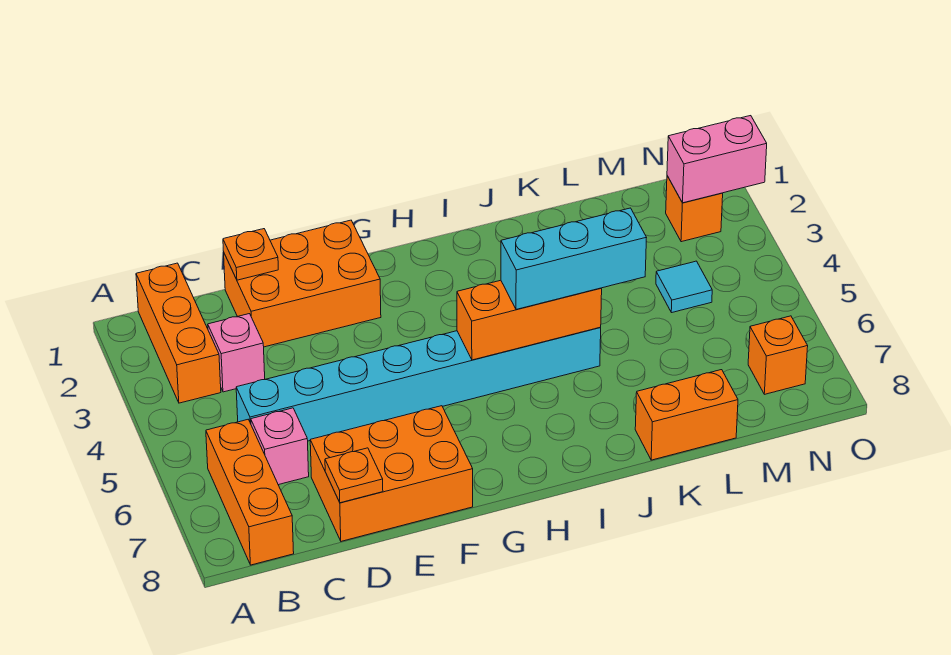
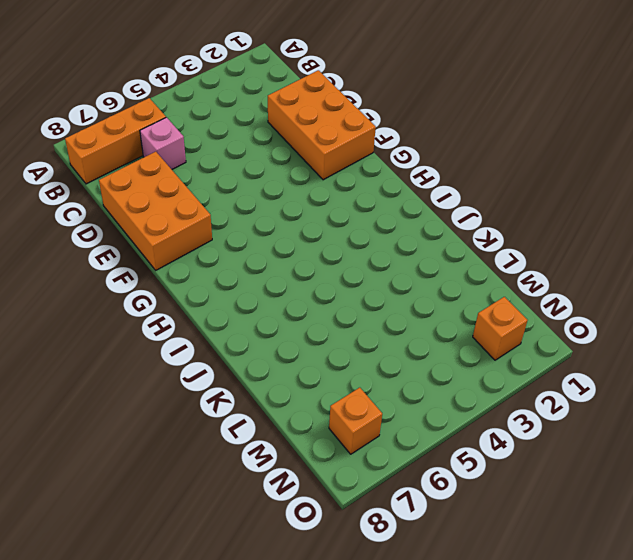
none -> orange brick B1:B3 level 1
none -> pink brick C3 level 1
none -> cyan brick C5:J5 level 1

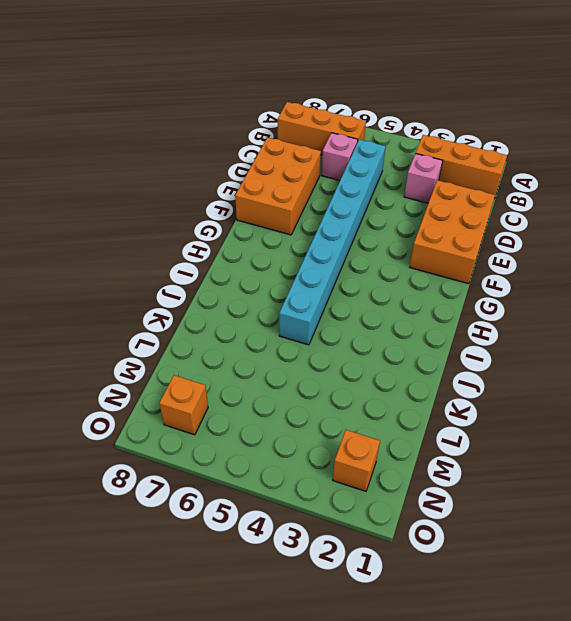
none -> orange brick K8:L8 level 1
none -> cyan tile M4 level 1
none -> orange plate D1 level 2

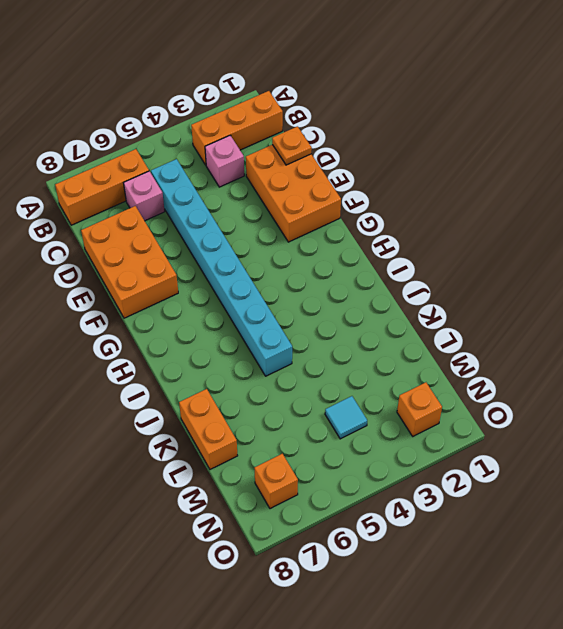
none -> orange plate D8 level 2
none -> orange brick H5:J5 level 2
none -> pink brick N2:O2 level 2

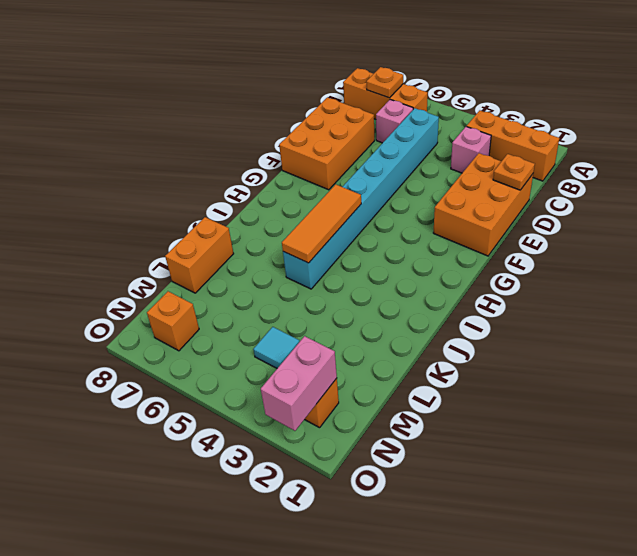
orange plate B7 level 2 -> orange plate D8 level 2
orange tile H5:J5 level 2 -> orange brick H5:J5 level 2
none -> cyan brick I5:K5 level 3

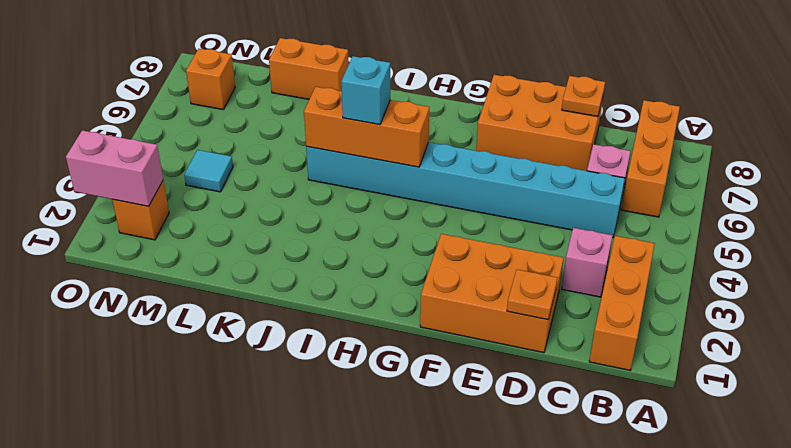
cyan brick I5 level 3 -> cyan brick I5:K5 level 3

